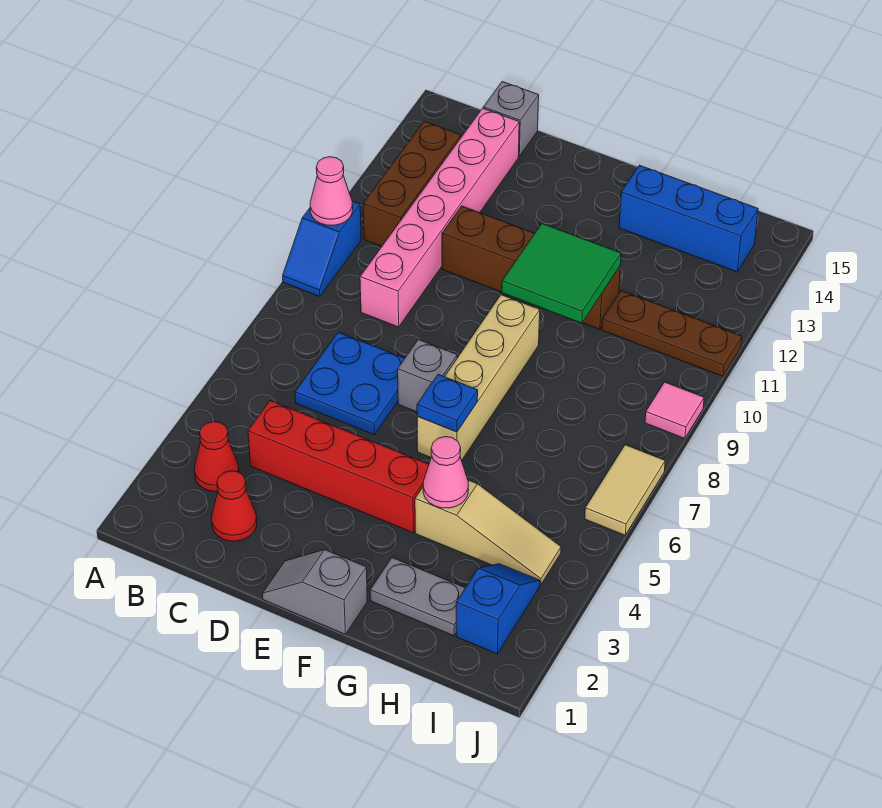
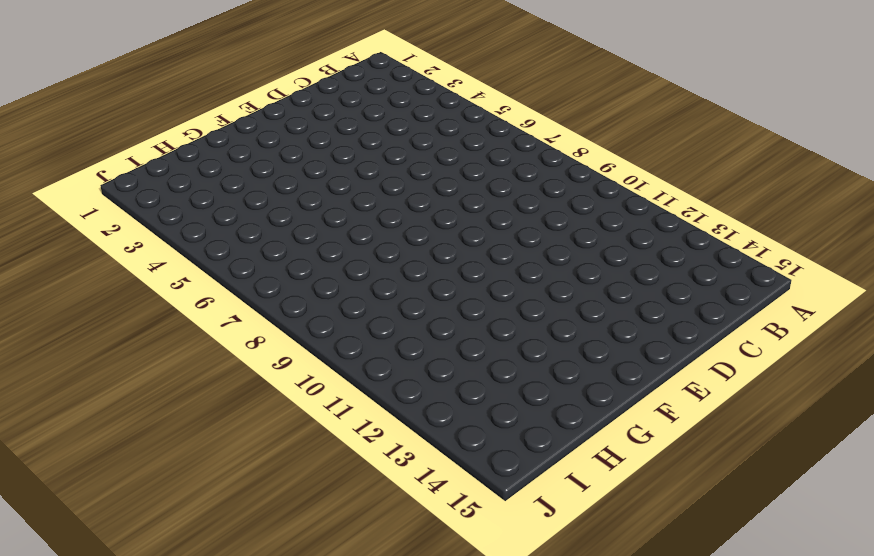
none -> blue slope A9:A10 level 1 top 10
none -> red cone B3 level 1
none -> brown brick B11:B13 level 1

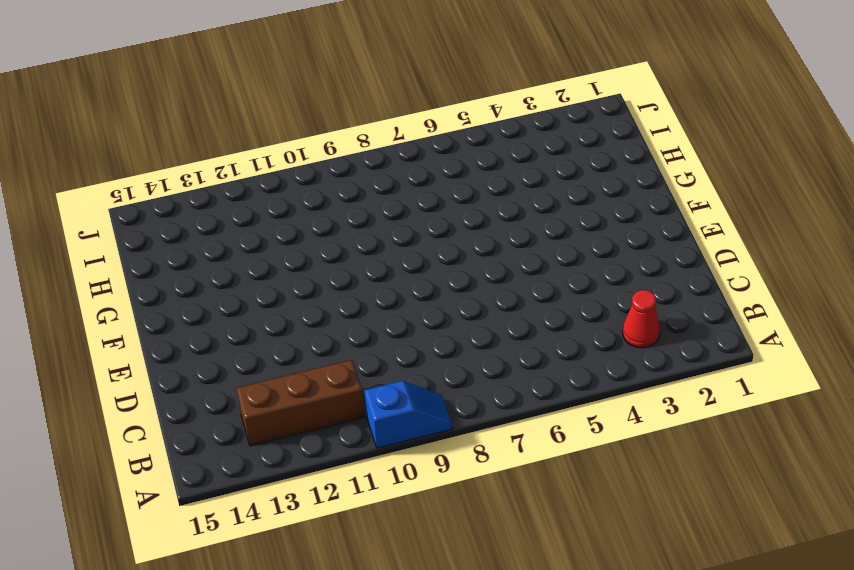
none -> red cone C2 level 1
none -> red brick C4:F4 level 1
none -> blue plate C6:D7 level 1

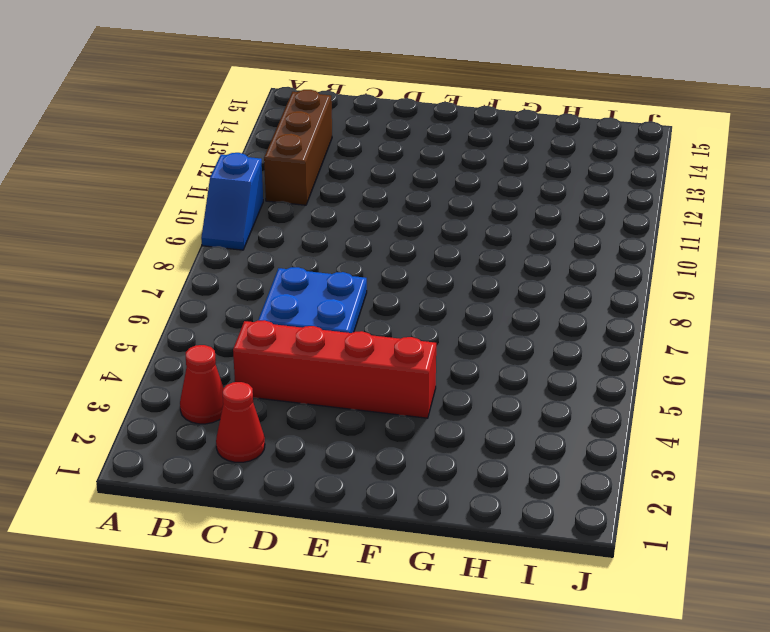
none -> pink brick C9:C14 level 1
none -> grey brick C15 level 1
none -> brown brick D11:G11 level 1

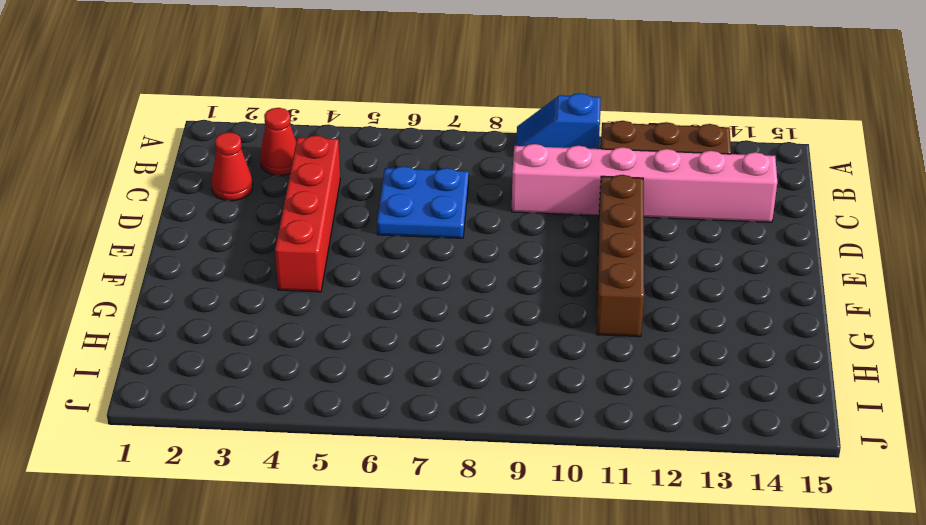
none -> grey brick C15 level 1
none -> grey slope E1:F1 level 1 top F
none -> grey brick E7 level 1

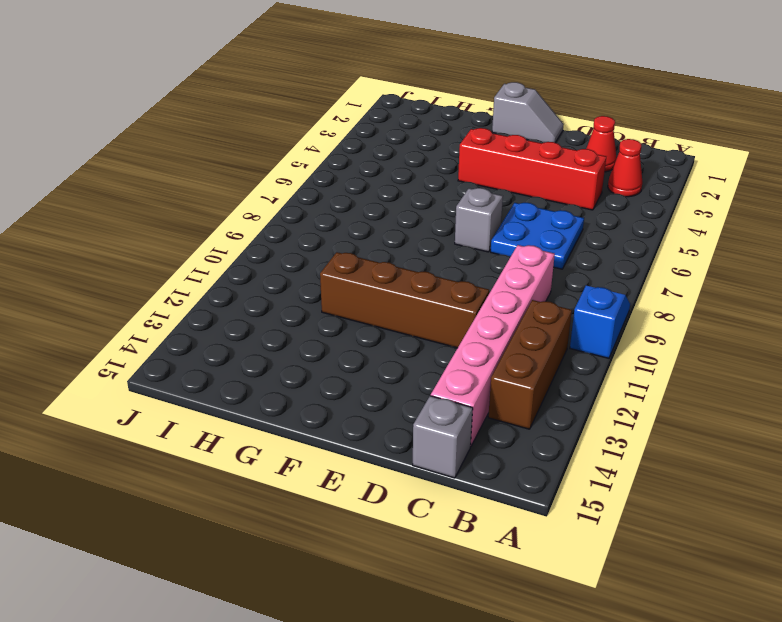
none -> tan brick F6:F9 level 1
none -> grey plate G2:H2 level 1
none -> tan slope G4:I4 level 1 top G

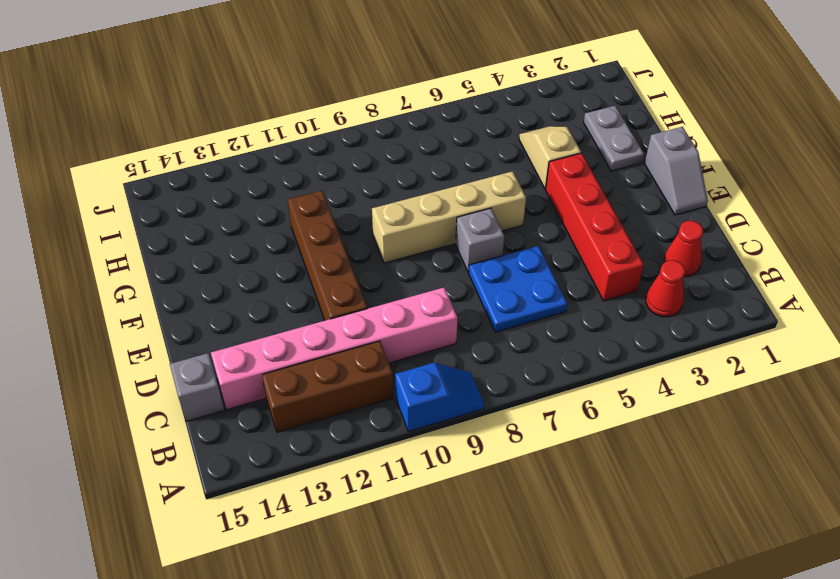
tan slope G4:H4 level 1 top G -> tan slope G4:I4 level 1 top G
none -> blue brick G14:I14 level 1
none -> brown plate H11:J11 level 1
none -> blue slope I2:I3 level 1 top 2

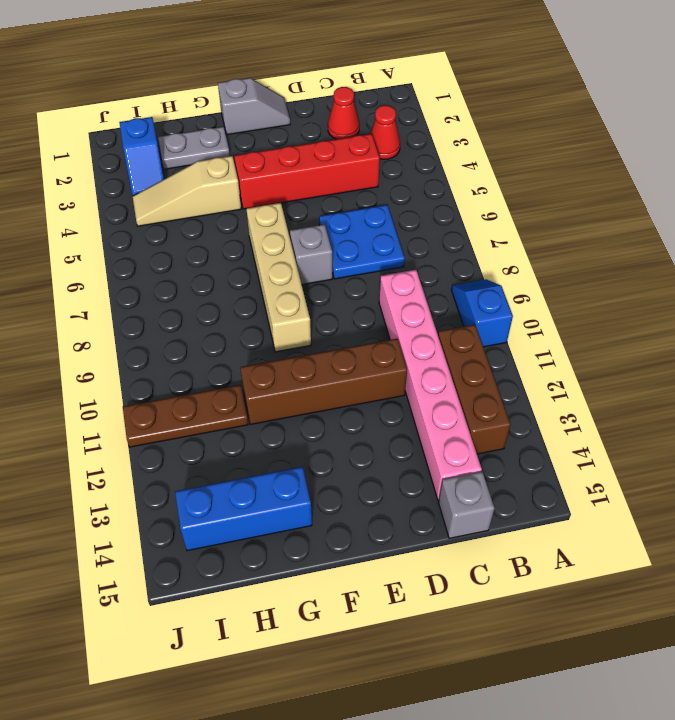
none -> tan tile J6:J7 level 1
none -> pink tile J9 level 1
none -> pink cone A10 level 2

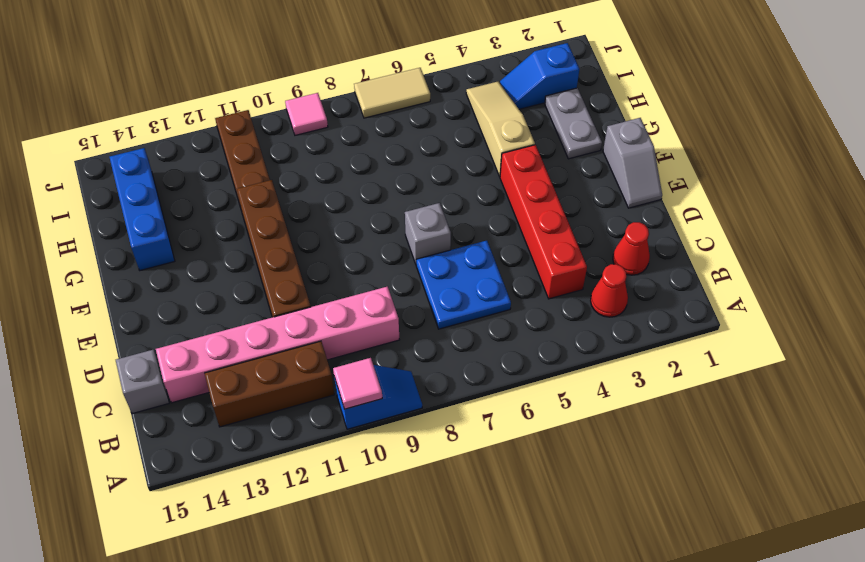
pink tile A10 level 2 -> pink cone A10 level 2
none -> tan brick F6:F9 level 1
none -> blue plate F6 level 2
none -> green tile F10:G11 level 2

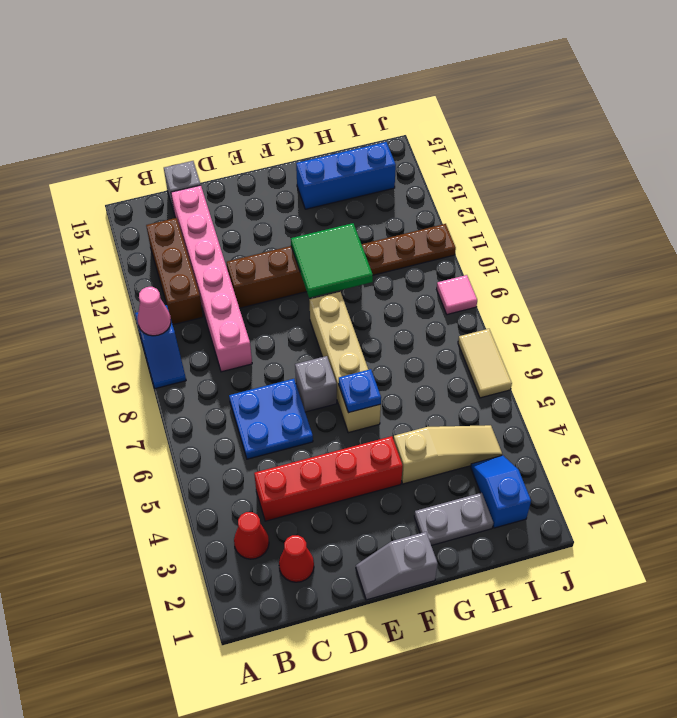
none -> pink cone G4 level 2

